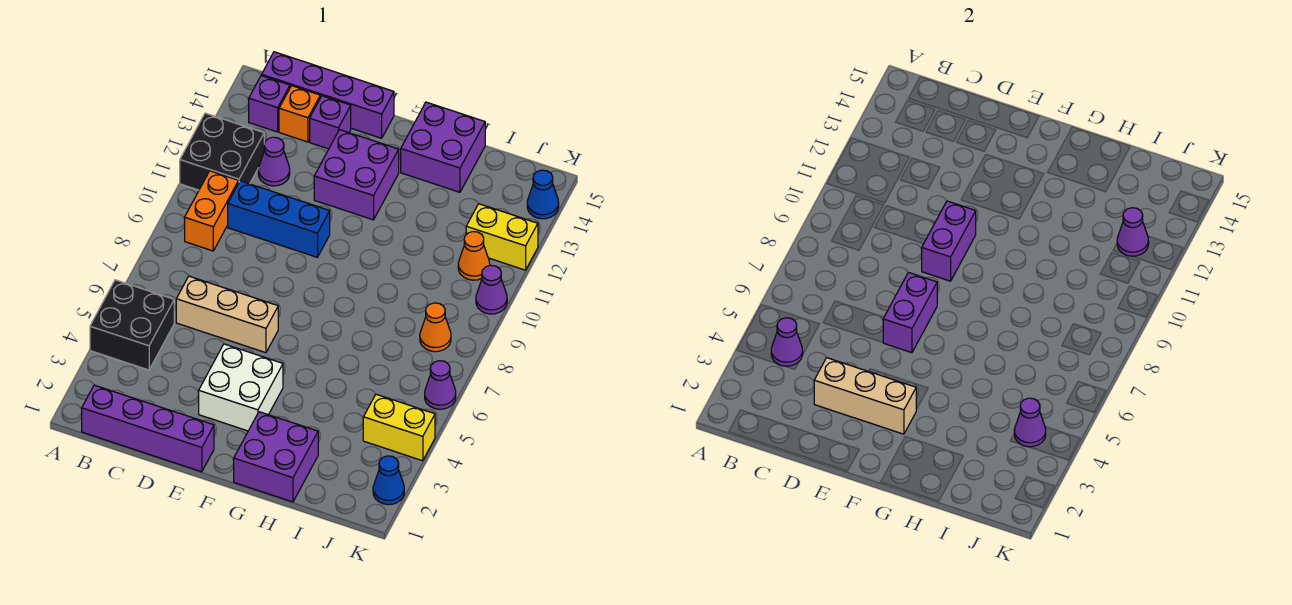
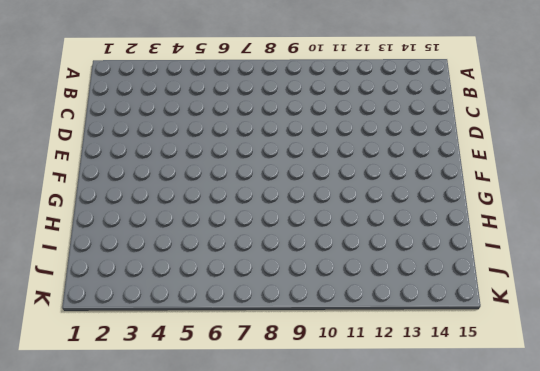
none -> black brick A4:B5 level 1
none -> black brick A11:B12 level 1
none -> purple brick B1:E1 level 1

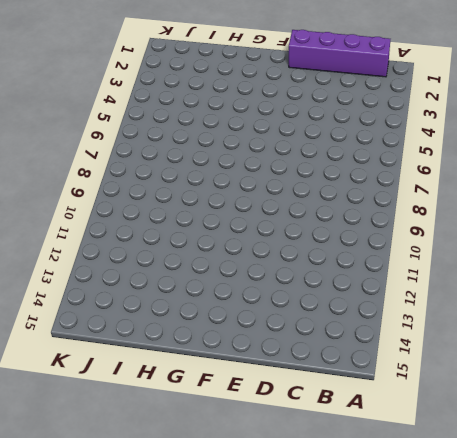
none -> black brick A4:B5 level 1
none -> black brick A11:B12 level 1
none -> orange brick B9:B10 level 1

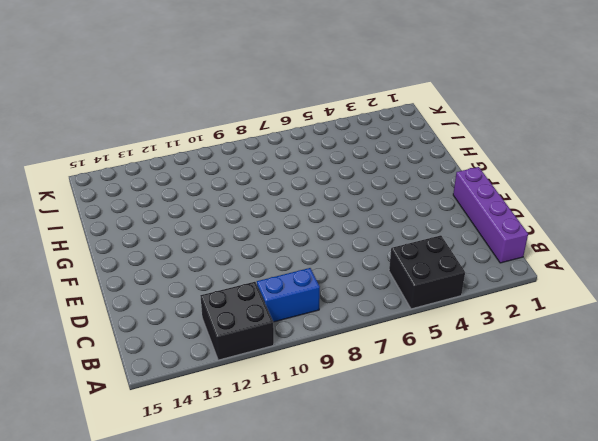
blue brick B9:B10 level 1 -> orange brick B9:B10 level 1
none -> purple brick B14 level 1
none -> purple brick B15:E15 level 1
none -> tan brick C6:E6 level 1

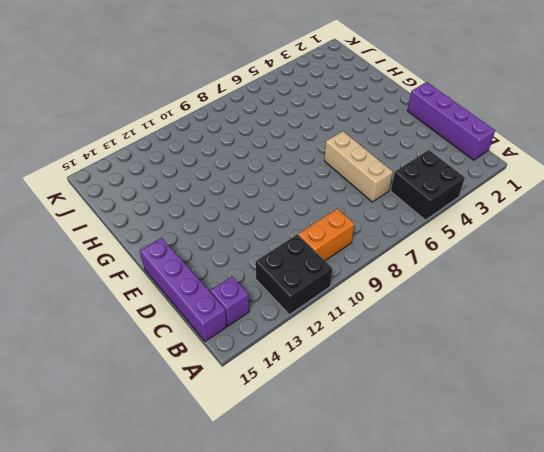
none -> blue brick C10:E10 level 1
none -> purple cone C12 level 1
none -> orange brick C14 level 1

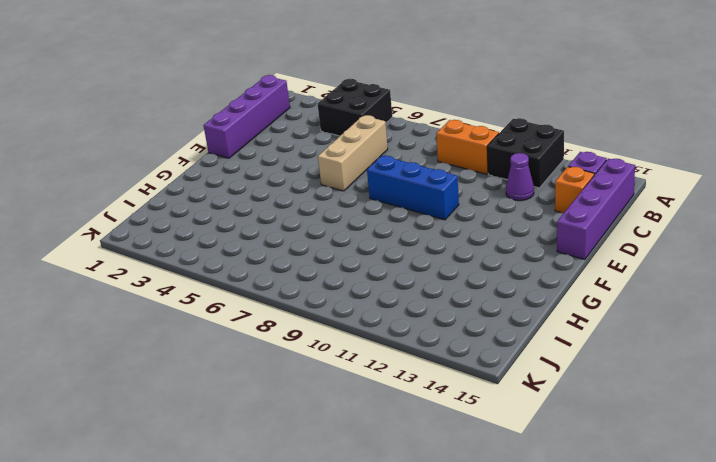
blue brick E8:E10 level 1 -> blue brick C10:E10 level 1
none -> purple brick D14 level 1
none -> white brick E3:F4 level 1
none -> purple brick E12:F13 level 1

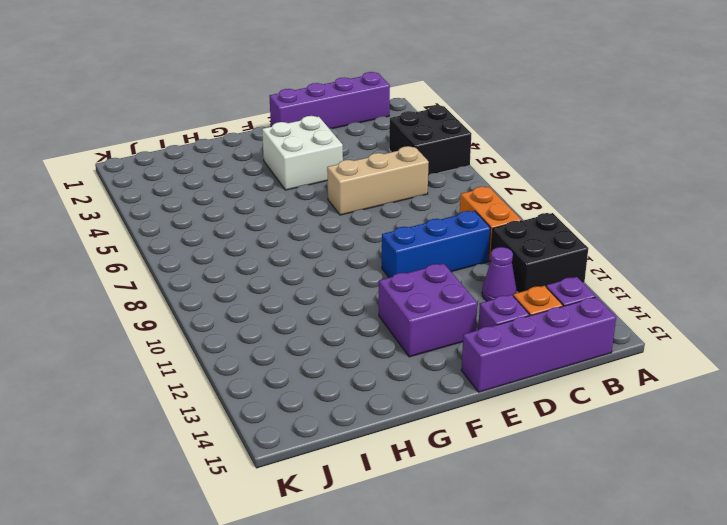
none -> purple brick G1:H2 level 1
none -> purple brick G14:H15 level 1
none -> yellow brick J4:K4 level 1

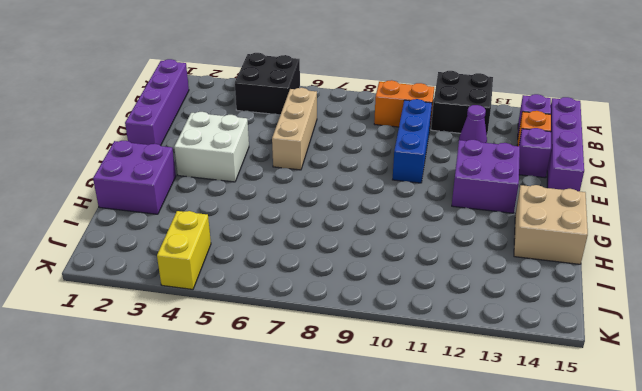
tan brick G14:H15 level 1 -> purple brick G14:H15 level 1
none -> orange cone J8 level 1
none -> orange cone J11 level 1
none -> yellow brick J12:K12 level 1

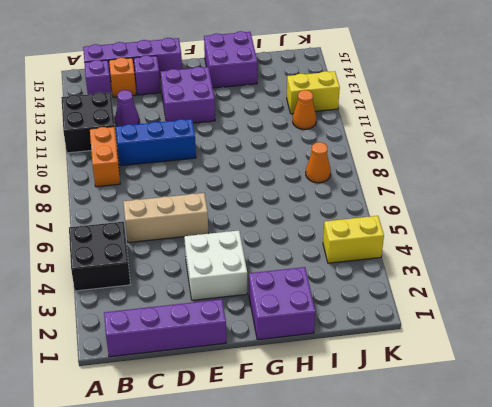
none -> blue cone K2 level 1
none -> purple cone K6 level 1
none -> purple cone K10 level 1

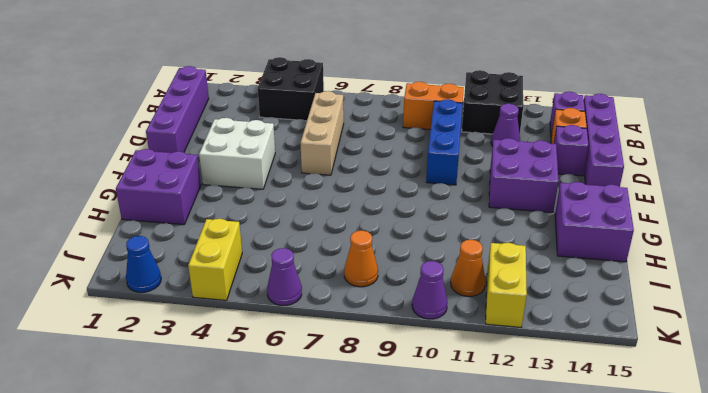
none -> blue cone K14 level 1
none -> purple cone B4 level 2
none -> tan brick D3:F3 level 2

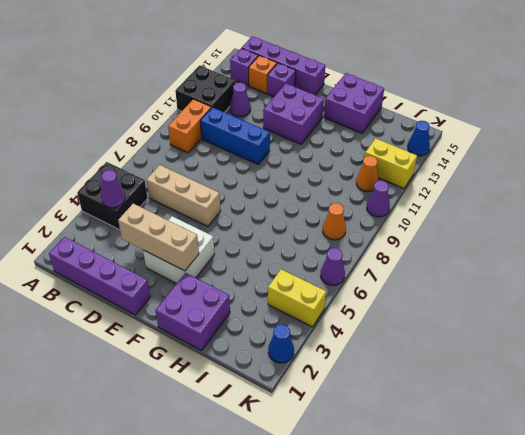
none -> purple brick E6:E7 level 2
none -> purple brick E9:E10 level 2
none -> purple cone J4 level 2

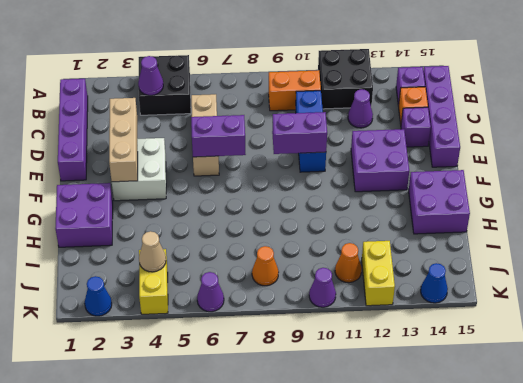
tan cone J4 level 2 -> purple cone J4 level 2
none -> purple cone J12 level 2

